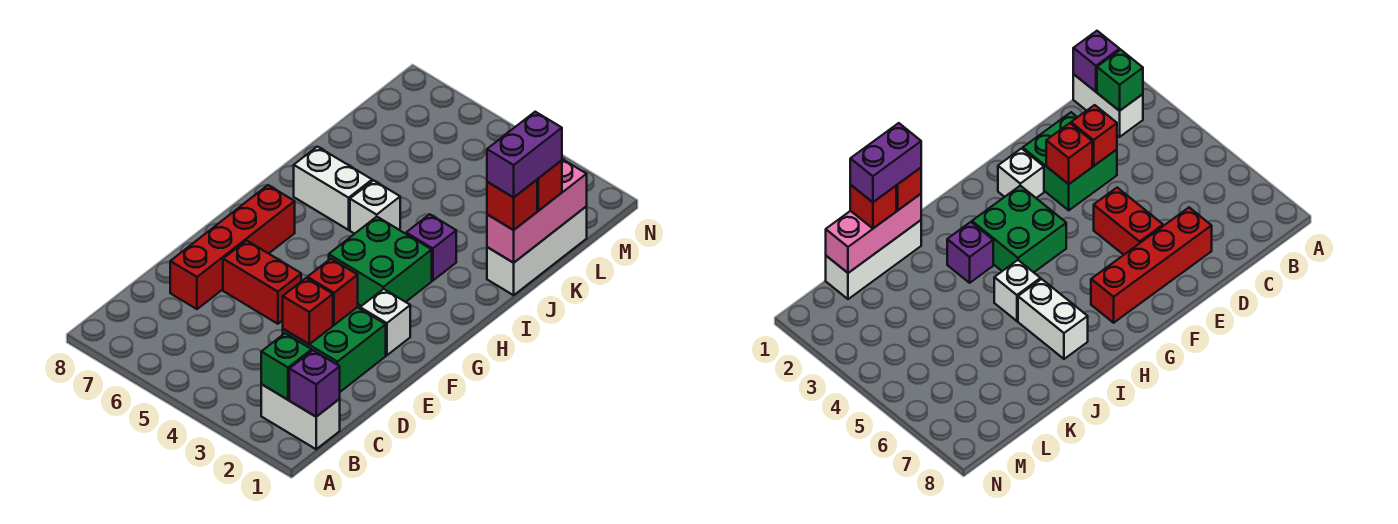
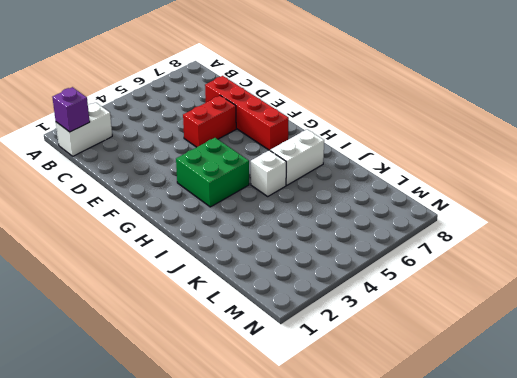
none -> green brick D2:E3 level 1
none -> white brick F2 level 1
none -> purple brick I3 level 1

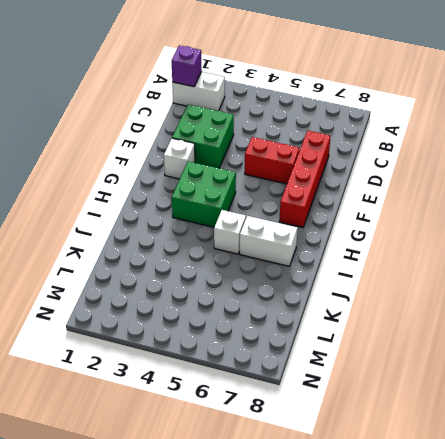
none -> purple brick I3 level 1
none -> white brick J1:L1 level 1
none -> green brick B2 level 2

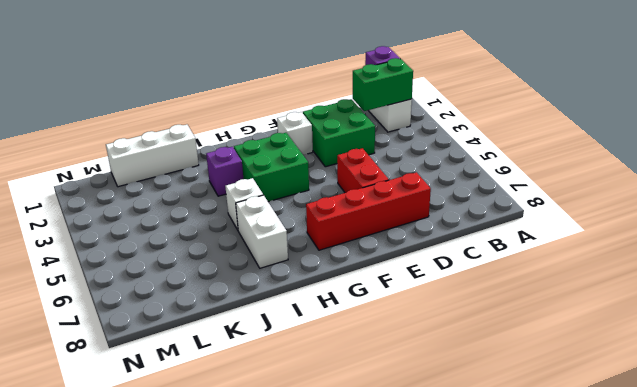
green brick B2:C2 level 2 -> green brick B2 level 2
none -> red brick D3 level 2
none -> red brick E3 level 2
none -> pink brick J1:L1 level 2

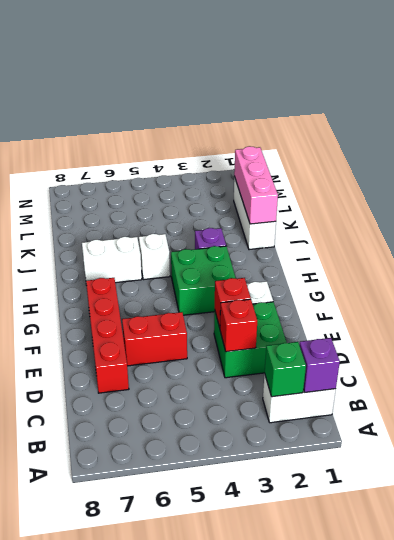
none -> red brick J1 level 3
none -> red brick K1 level 3
none -> purple brick J1:K1 level 4

